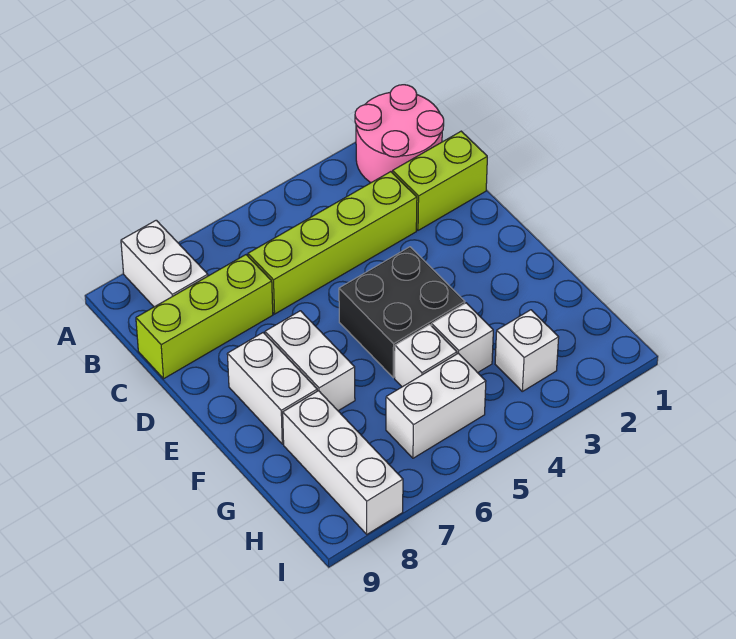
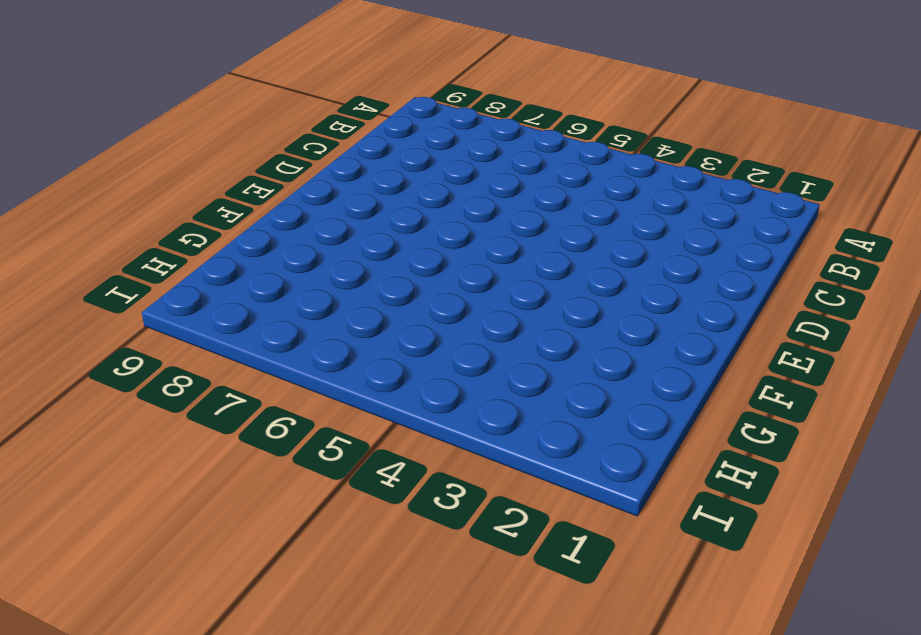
none -> pink round brick A1:B2 level 1
none -> white brick A8:B8 level 1
none -> lime brick C1:C2 level 1

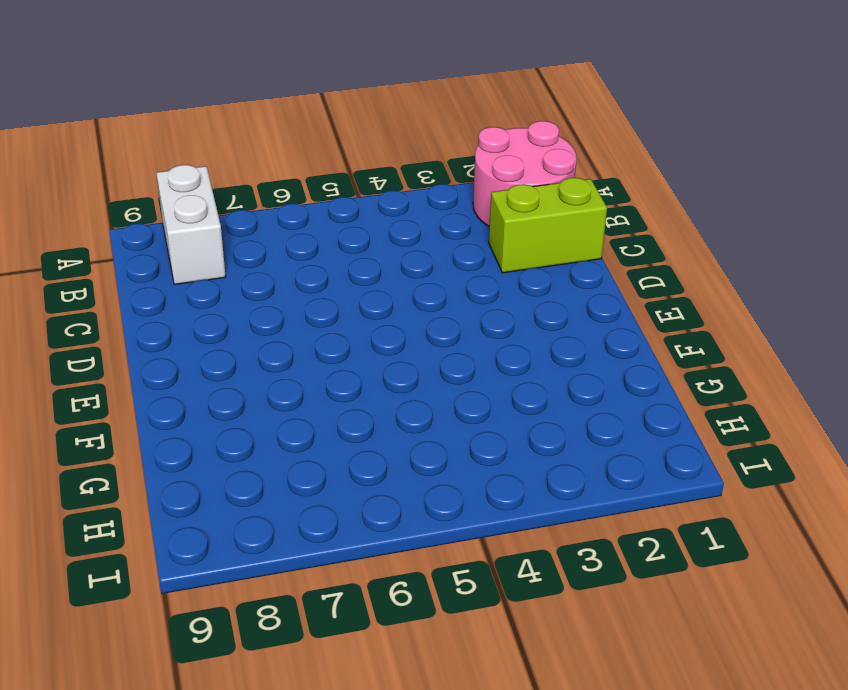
none -> lime brick C3:C6 level 1
none -> lime brick C7:C9 level 1
none -> black brick E4:F5 level 1

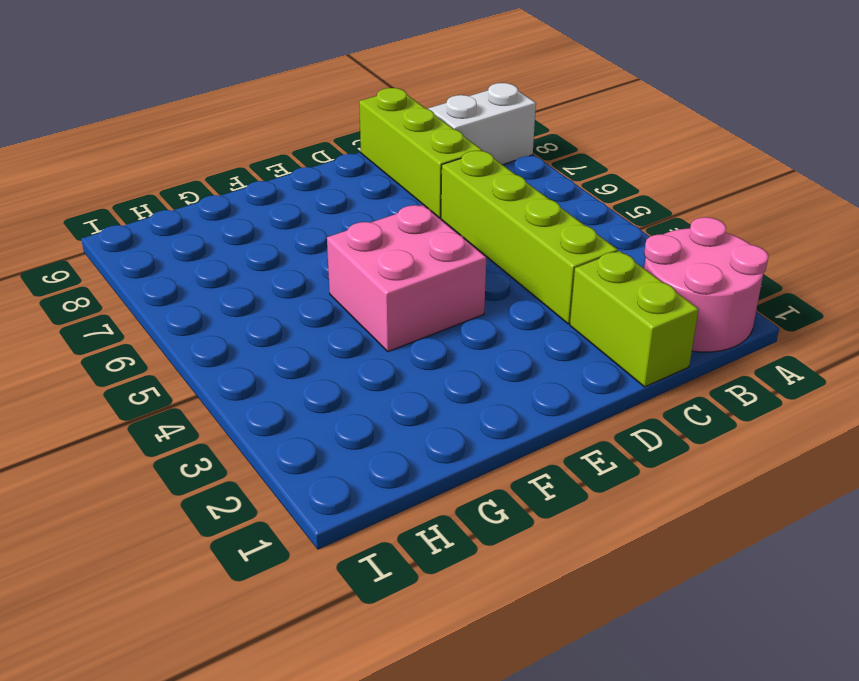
pink brick E4:F5 level 1 -> black brick E4:F5 level 1
none -> white brick E7:F7 level 1
none -> white brick E8:F8 level 1
none -> white brick G4 level 1

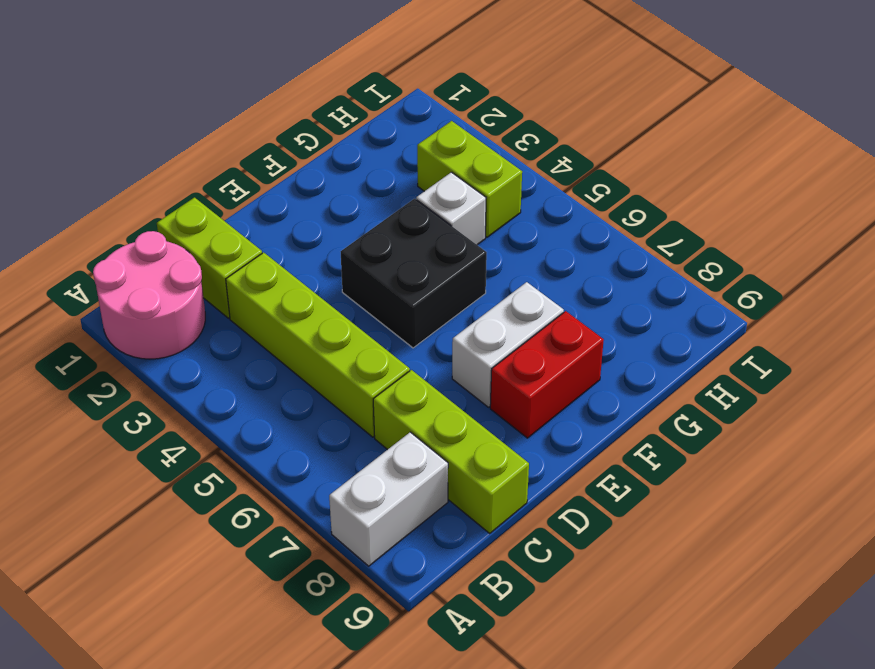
red brick E8:F8 level 1 -> white brick E8:F8 level 1
lime brick H3:H4 level 1 -> white brick H3 level 1
none -> white brick G5 level 1
none -> white brick G8:I8 level 1
none -> white brick H5:H6 level 1

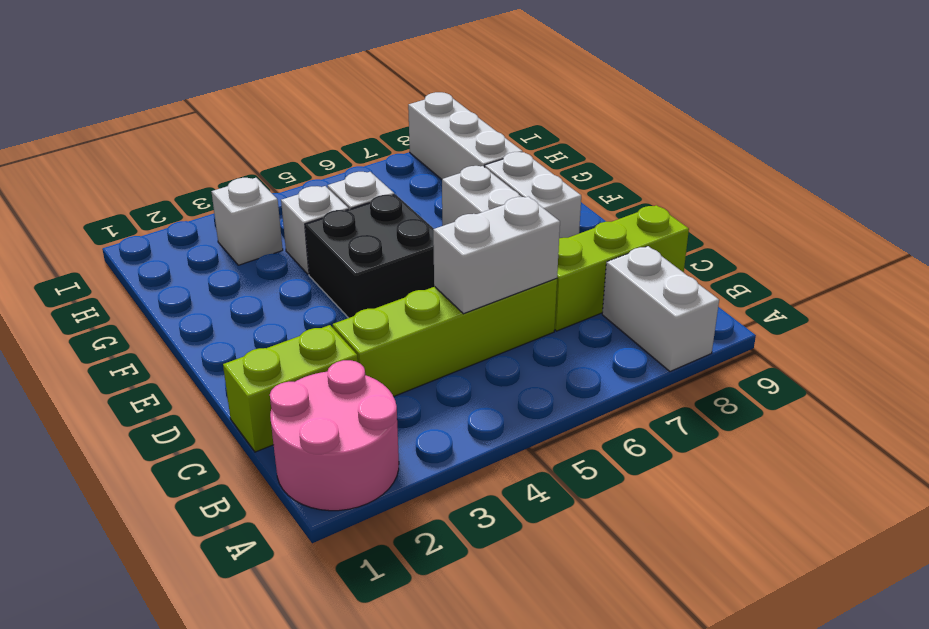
white brick C5:C6 level 2 -> white brick H5:H6 level 1

